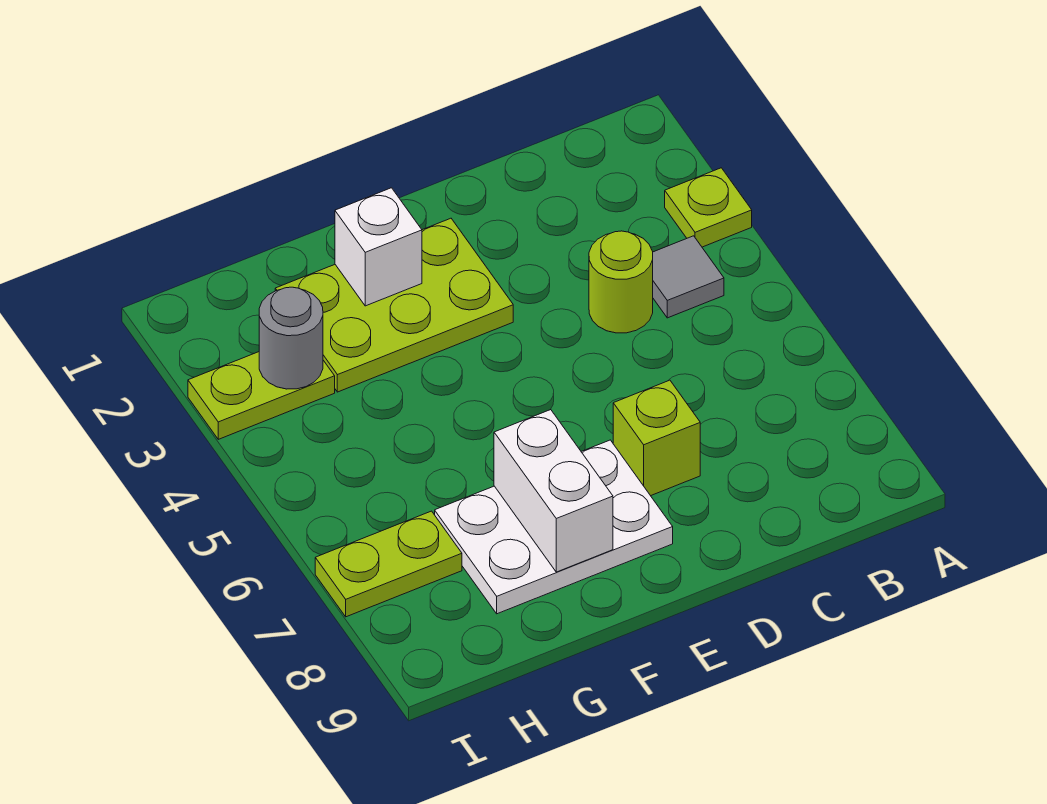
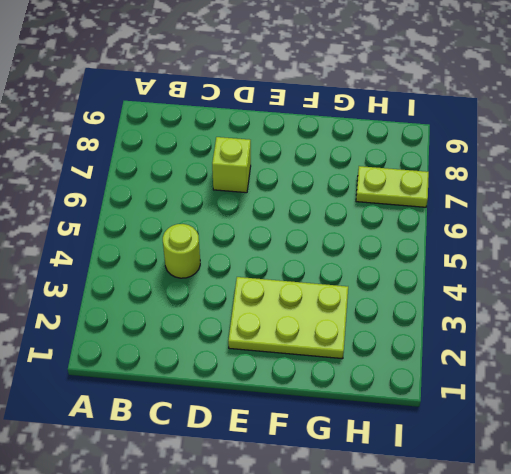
none -> lime plate A3 level 1
none -> grey tile B4 level 1

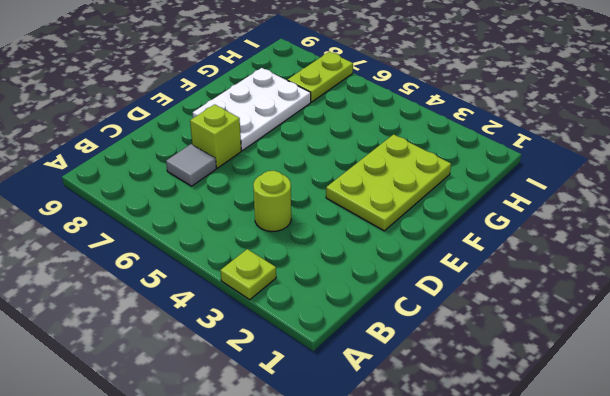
grey tile C7 level 1 -> grey tile B4 level 1
none -> lime plate H3:I3 level 1
none -> white brick F2 level 2

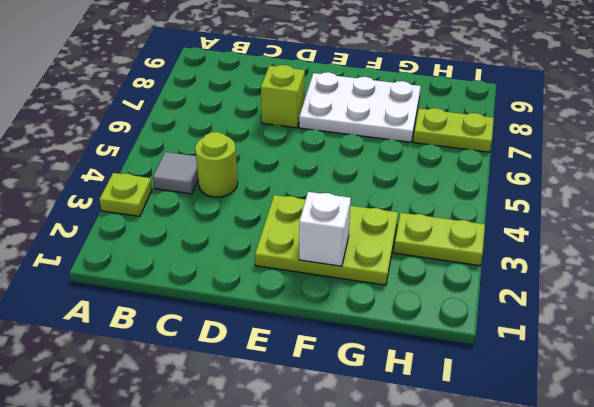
none -> white brick F7:F8 level 2
none -> grey round brick H3 level 2

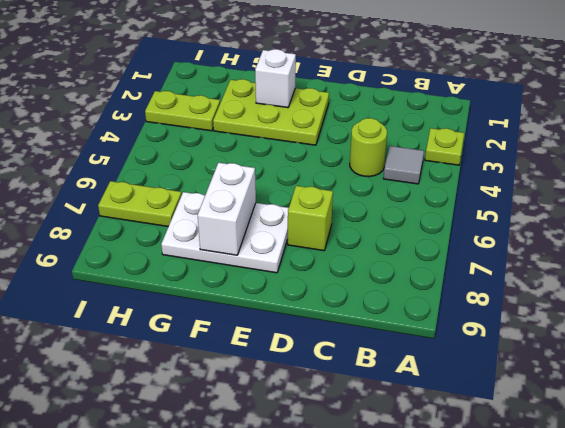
none -> grey round brick H3 level 2

